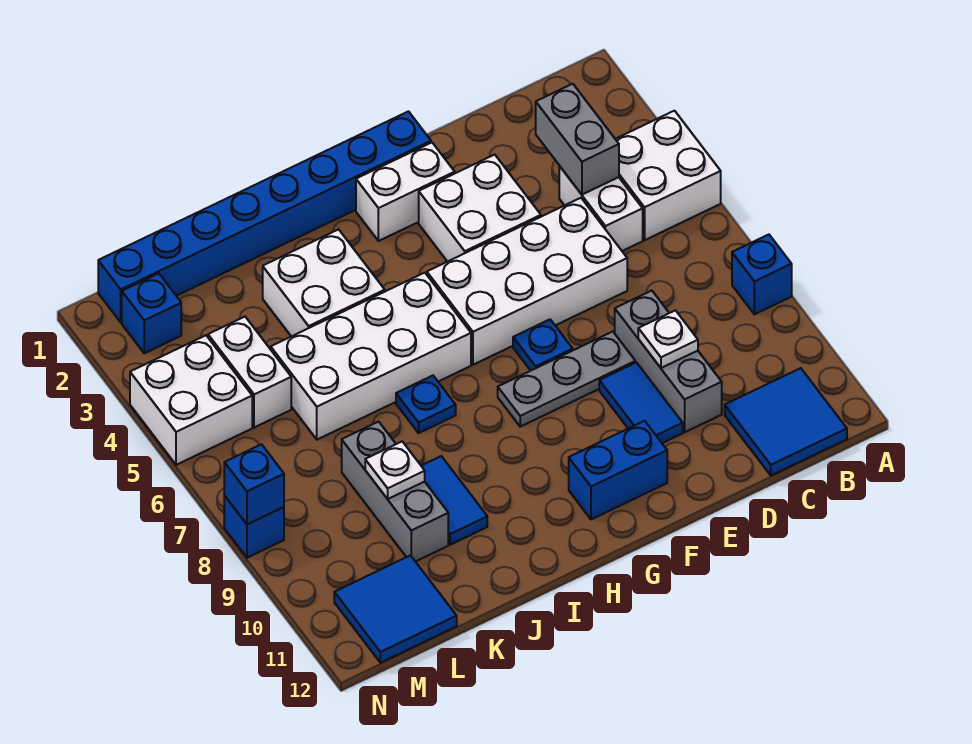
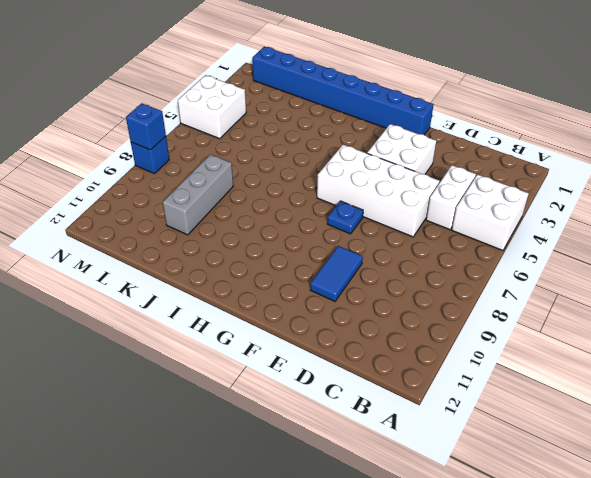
none -> blue brick A8 level 1
none -> blue tile B11:C12 level 1
none -> grey brick D8:D10 level 1

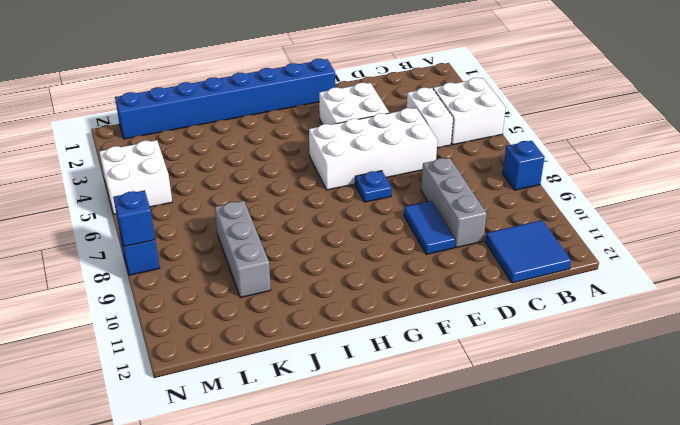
none -> grey plate E8:G8 level 1
none -> white brick F2:G2 level 1
none -> blue brick F11:G11 level 1

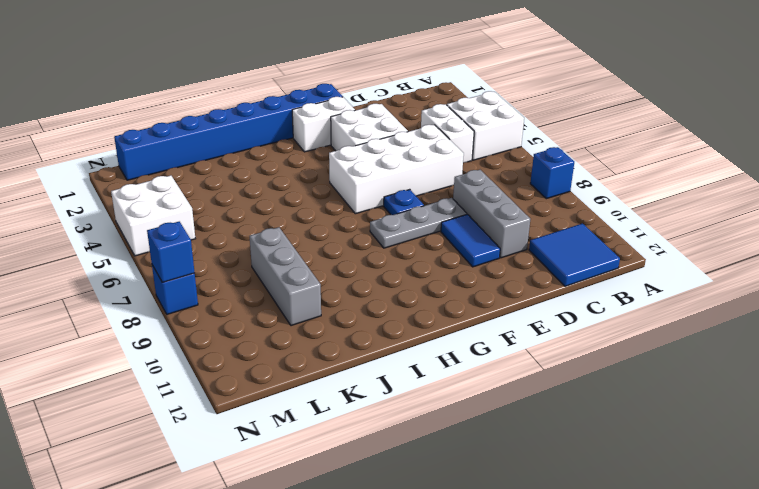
none -> blue brick F11:G11 level 1
none -> white brick H5:K6 level 1
none -> white brick I3:J4 level 1

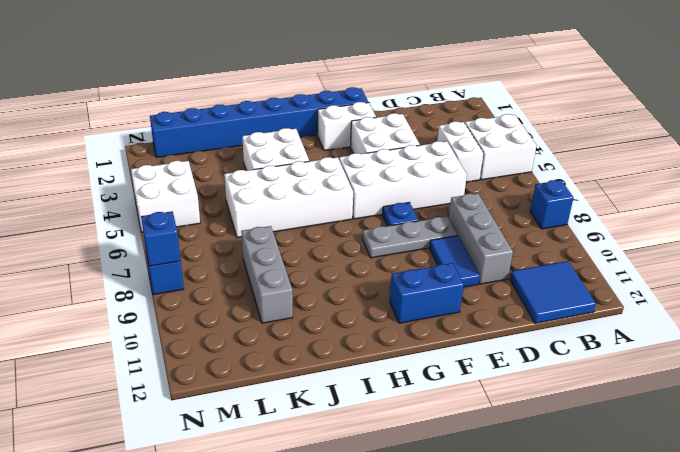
none -> blue plate I7 level 1
none -> blue tile J9:J10 level 1
none -> white brick L4:L5 level 1

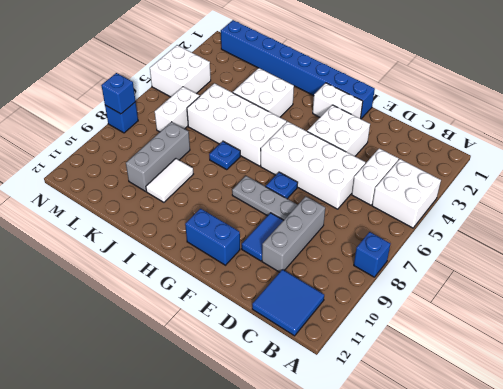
white tile J9:J10 level 1 -> blue tile J9:J10 level 1
white brick L6:L7 level 1 -> white brick L4:L5 level 1
none -> blue tile L11:M12 level 1
none -> blue brick M2 level 1
none -> grey brick C3:C4 level 2

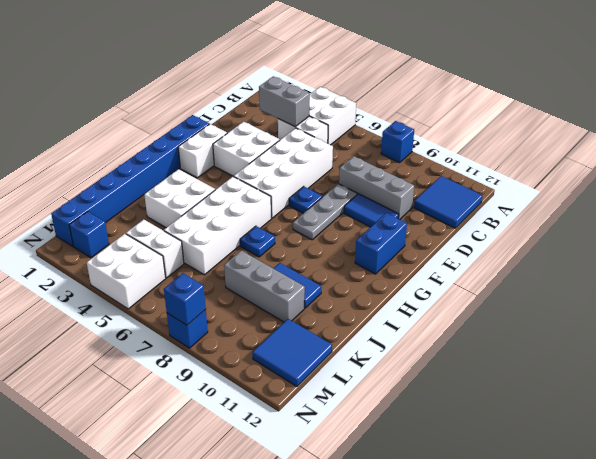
none -> white plate D9 level 2
none -> white plate K9 level 2

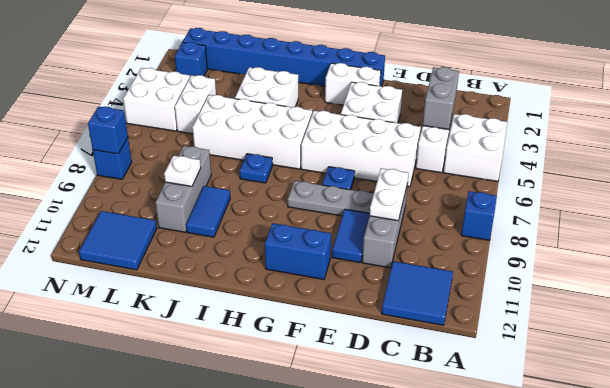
white plate D8:D9 level 2 -> white plate D9 level 2

